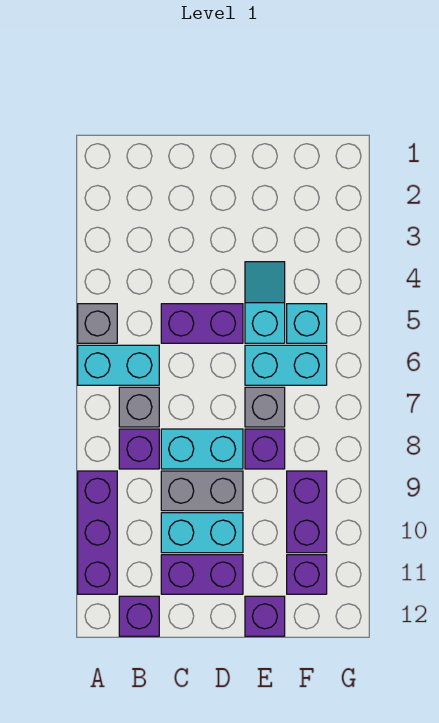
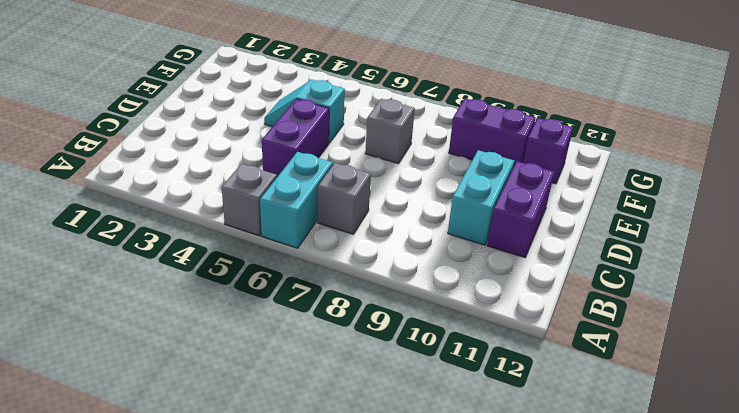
none -> purple brick A9:A11 level 1
none -> purple brick B8 level 1
none -> purple brick B12 level 1

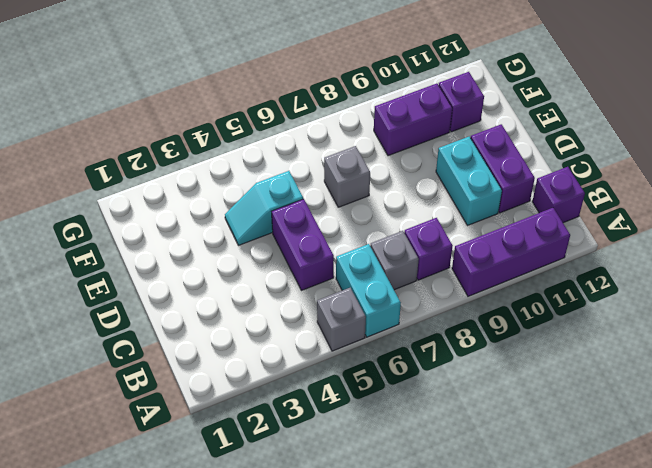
none -> cyan brick C8:D8 level 1
none -> grey brick C9:D9 level 1
none -> cyan brick E6:F6 level 1

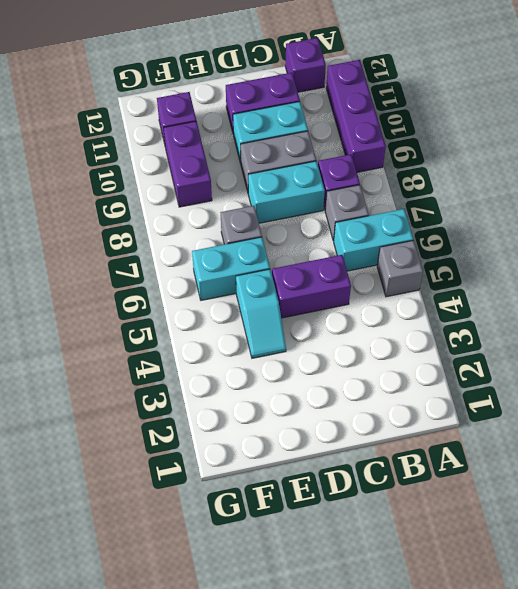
none -> purple brick E8 level 1
none -> purple brick E12 level 1
none -> cyan brick F5 level 1

